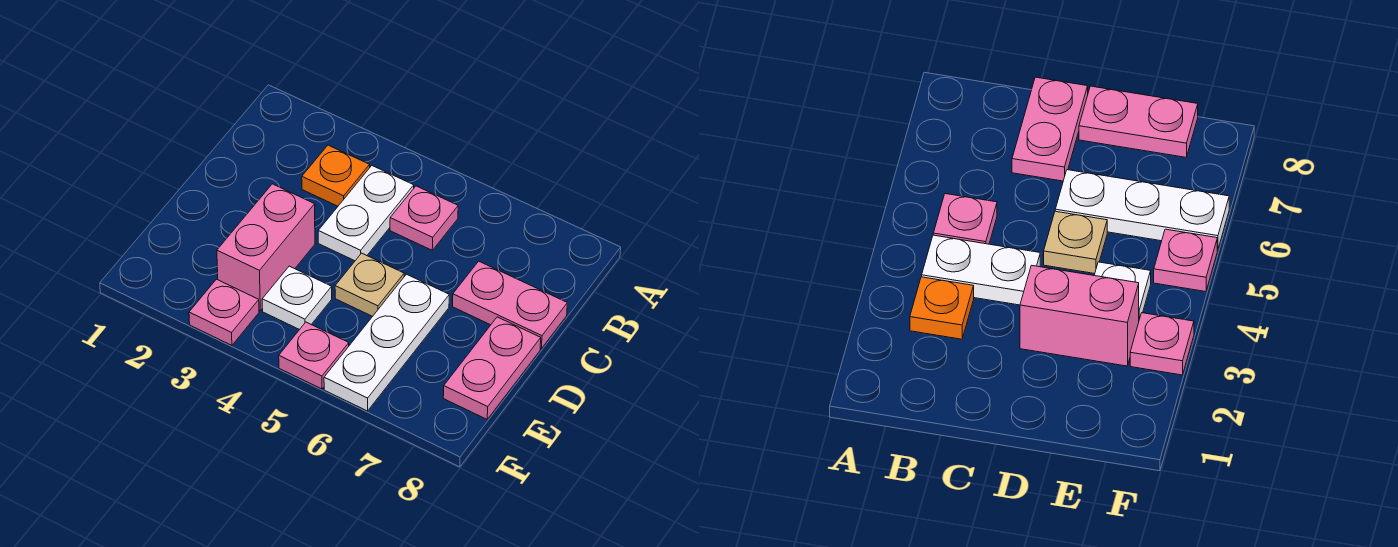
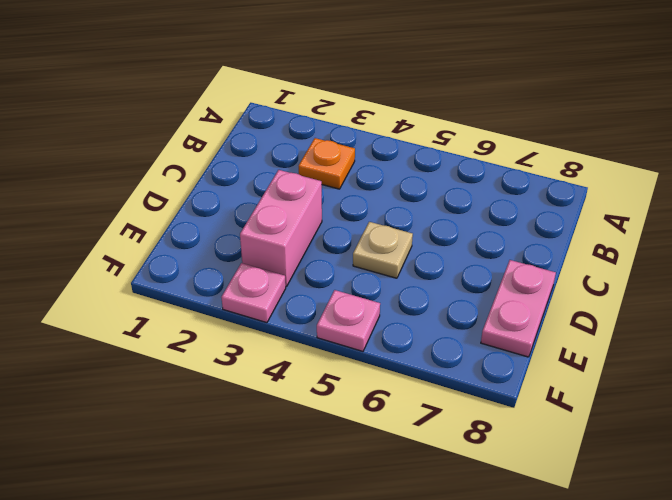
none -> white plate B4:C4 level 1
none -> pink plate B5 level 1

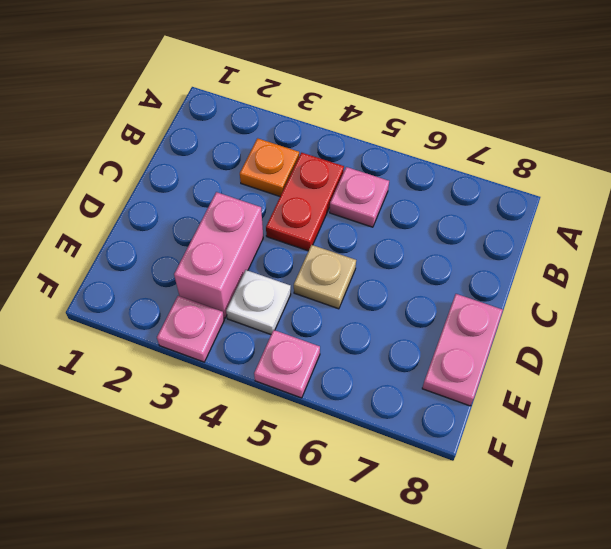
red plate B4:C4 level 1 -> white plate B4:C4 level 1
none -> pink plate C7:C8 level 1
none -> white plate D6:F6 level 1

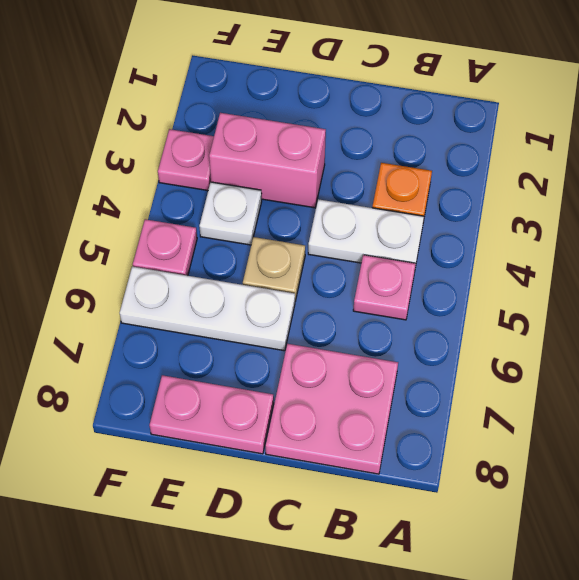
pink plate B7:C8 level 1 -> pink plate C7:C8 level 1

